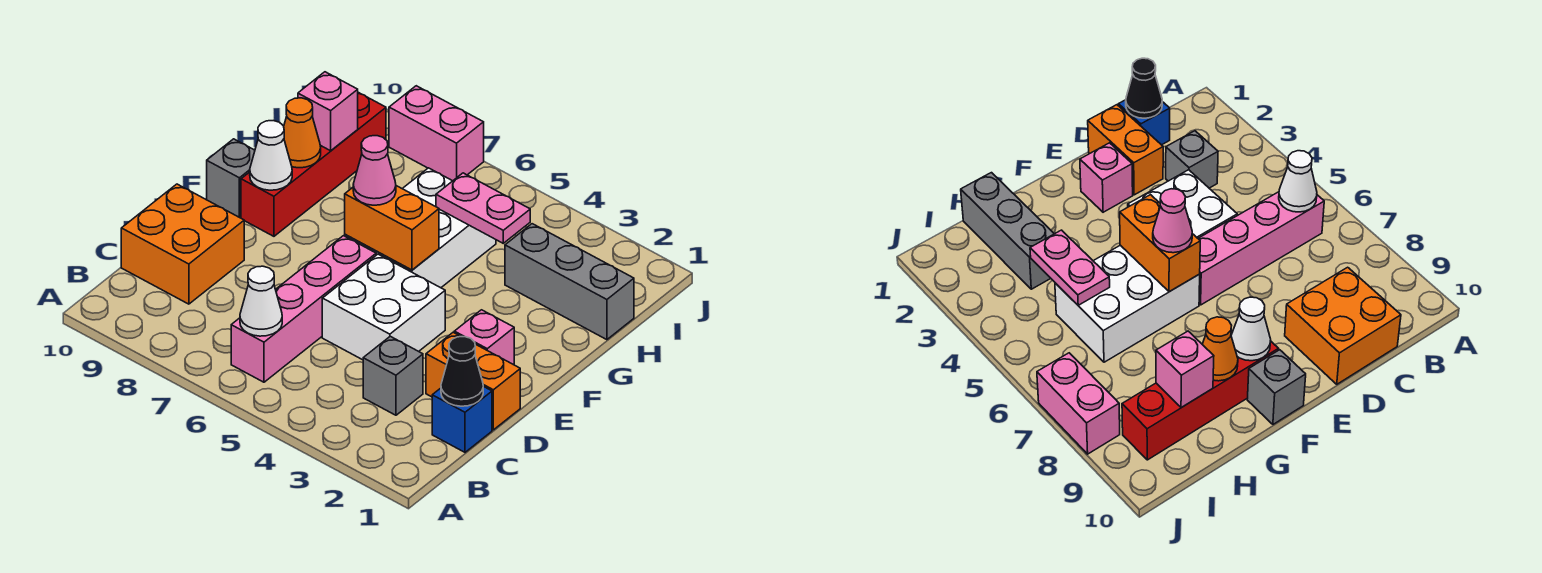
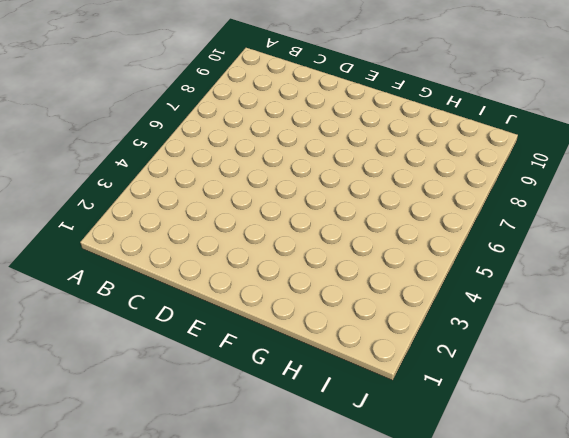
none -> pink brick B6:E6 level 1
none -> blue brick C1 level 1
none -> grey brick C3 level 1

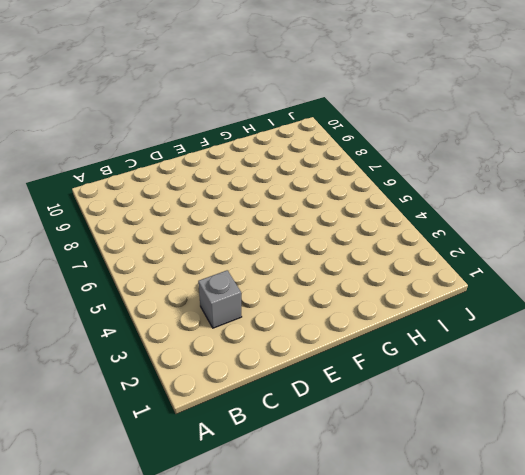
none -> pink brick B6:E6 level 1
none -> blue brick C1 level 1
none -> orange brick C9:D10 level 1

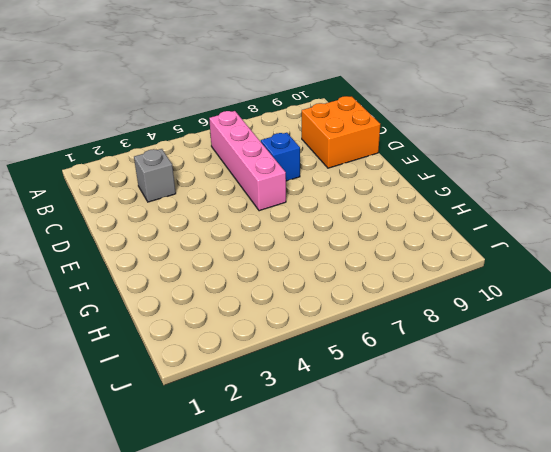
blue brick D7 level 1 -> blue brick C1 level 1
none -> orange brick D1:D2 level 1
none -> white brick D4:E5 level 1
none -> pink brick E2 level 1

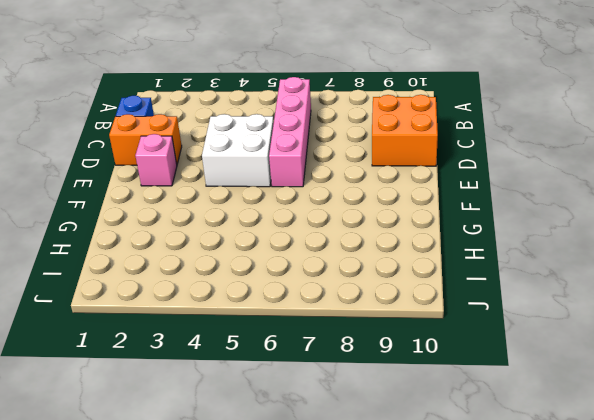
none -> grey brick C3 level 1
none -> white brick F5:H6 level 1
none -> red brick F9:I9 level 1

